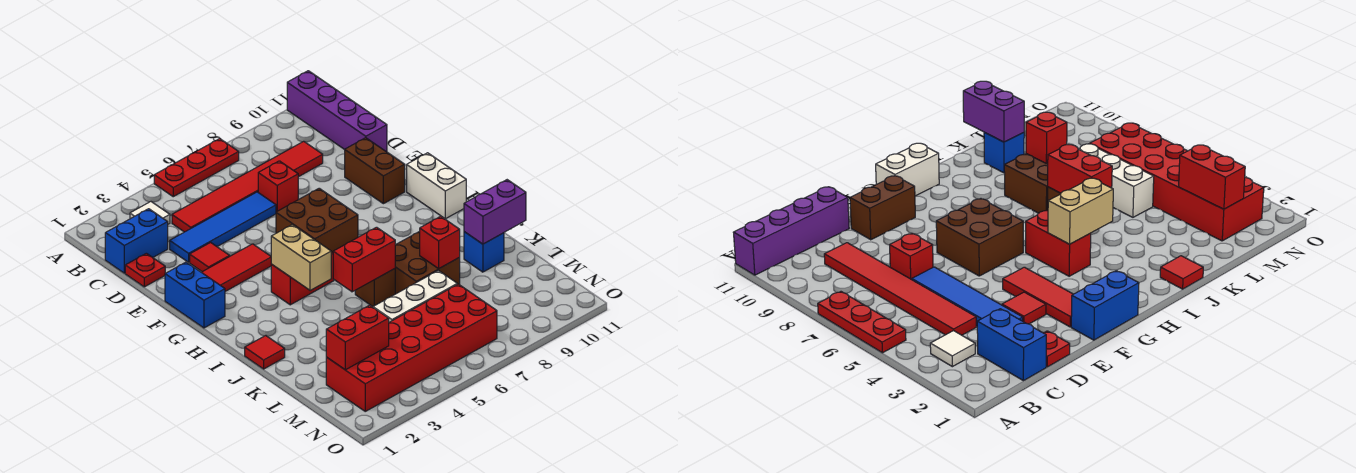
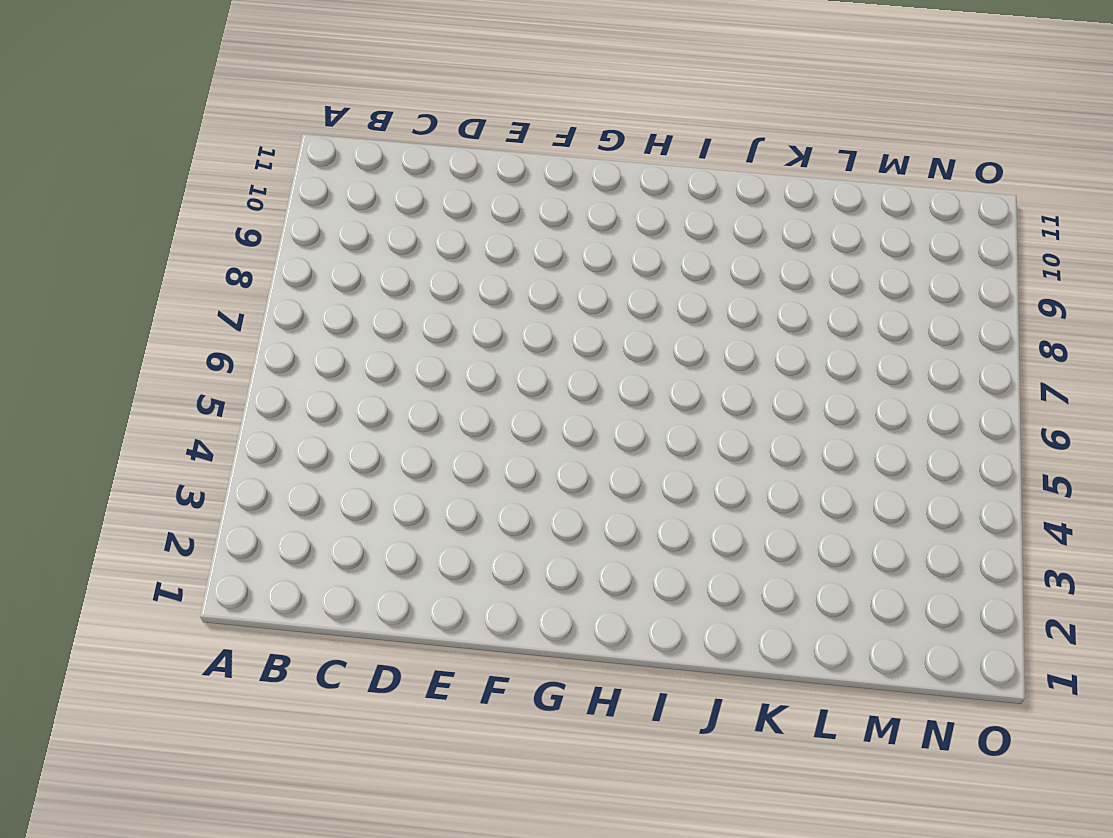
none -> red plate A5:A7 level 1
none -> purple brick A11:D11 level 1
none -> white tile B3 level 1

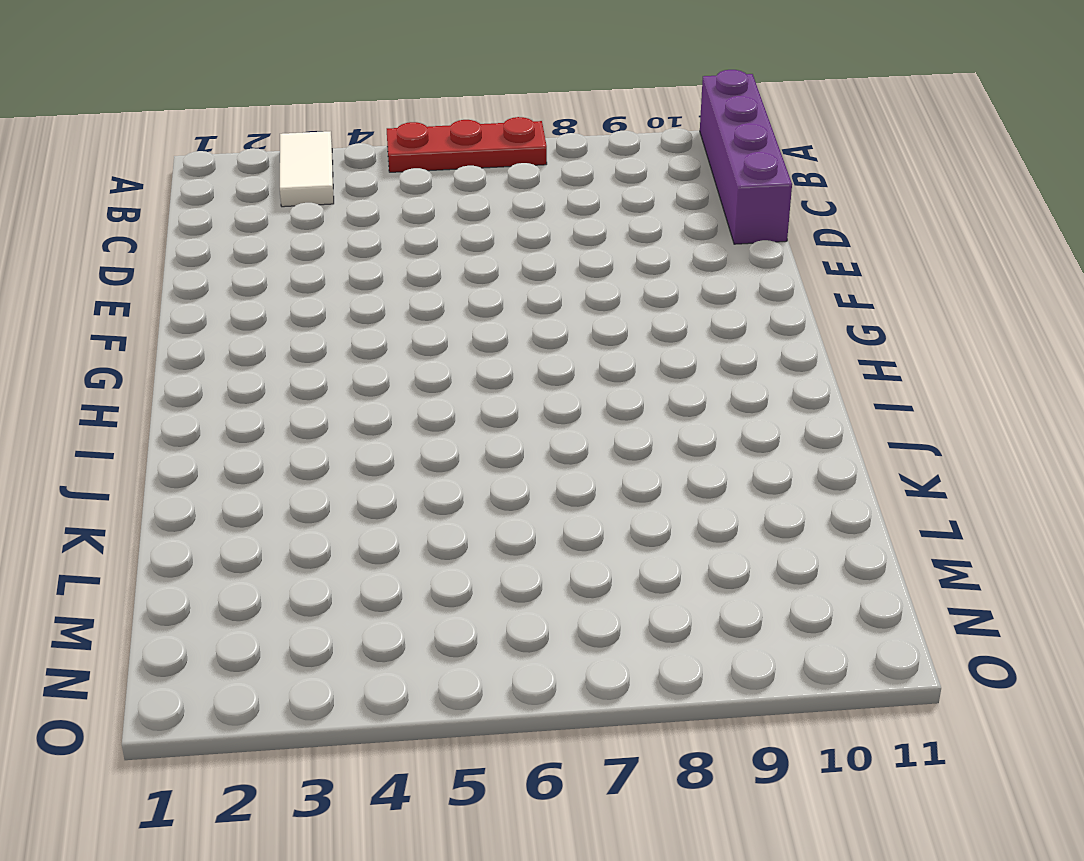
white tile A3:B3 level 1 -> white tile B3 level 1
none -> blue brick C1:C2 level 1
none -> red tile C4:C9 level 1
none -> red plate D1 level 1

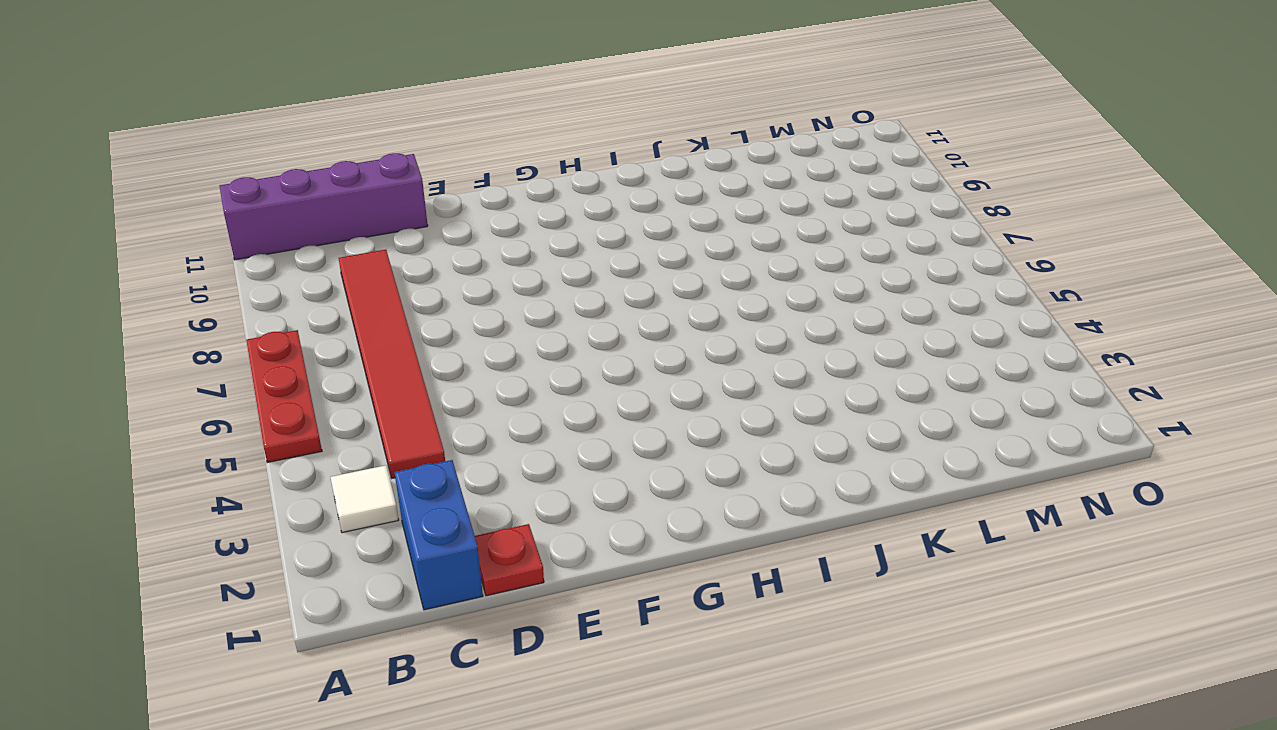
none -> blue tile D3:D6 level 1
none -> red brick D7 level 1
none -> red tile E3 level 1

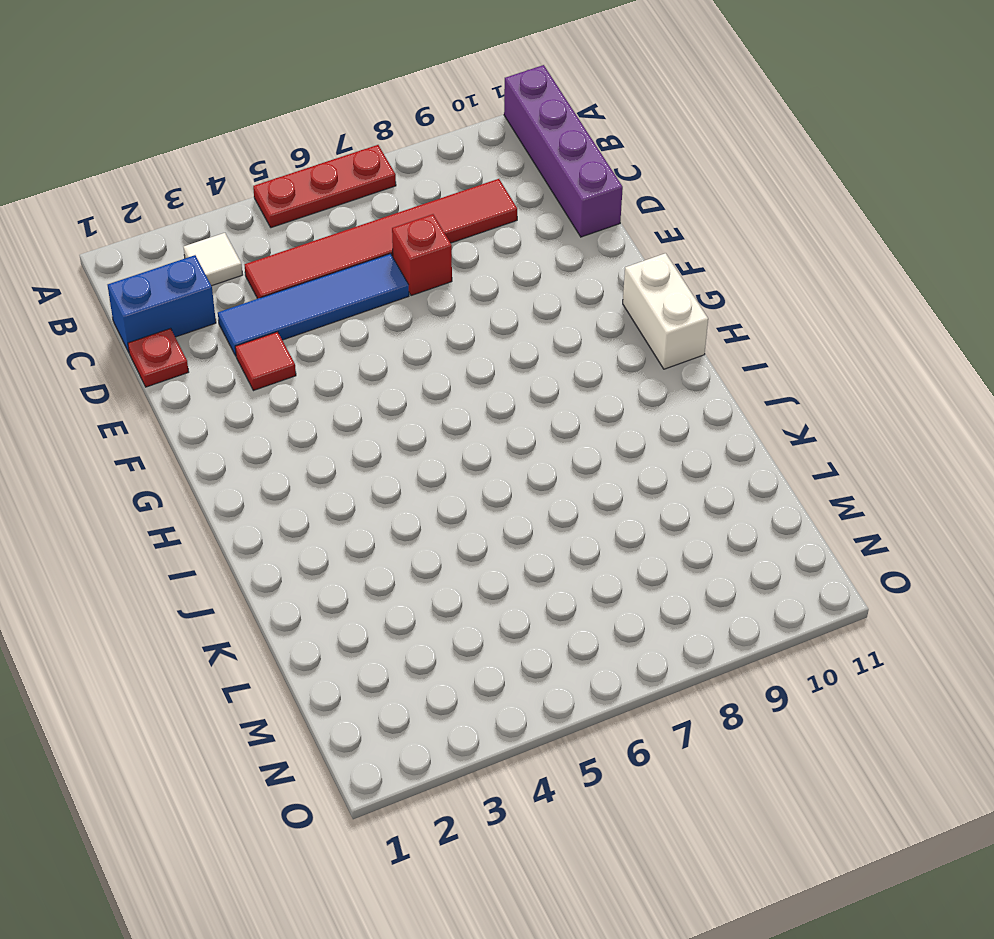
none -> brown brick E10:F10 level 1
none -> blue brick F1:G1 level 1
none -> red tile F2:F4 level 1

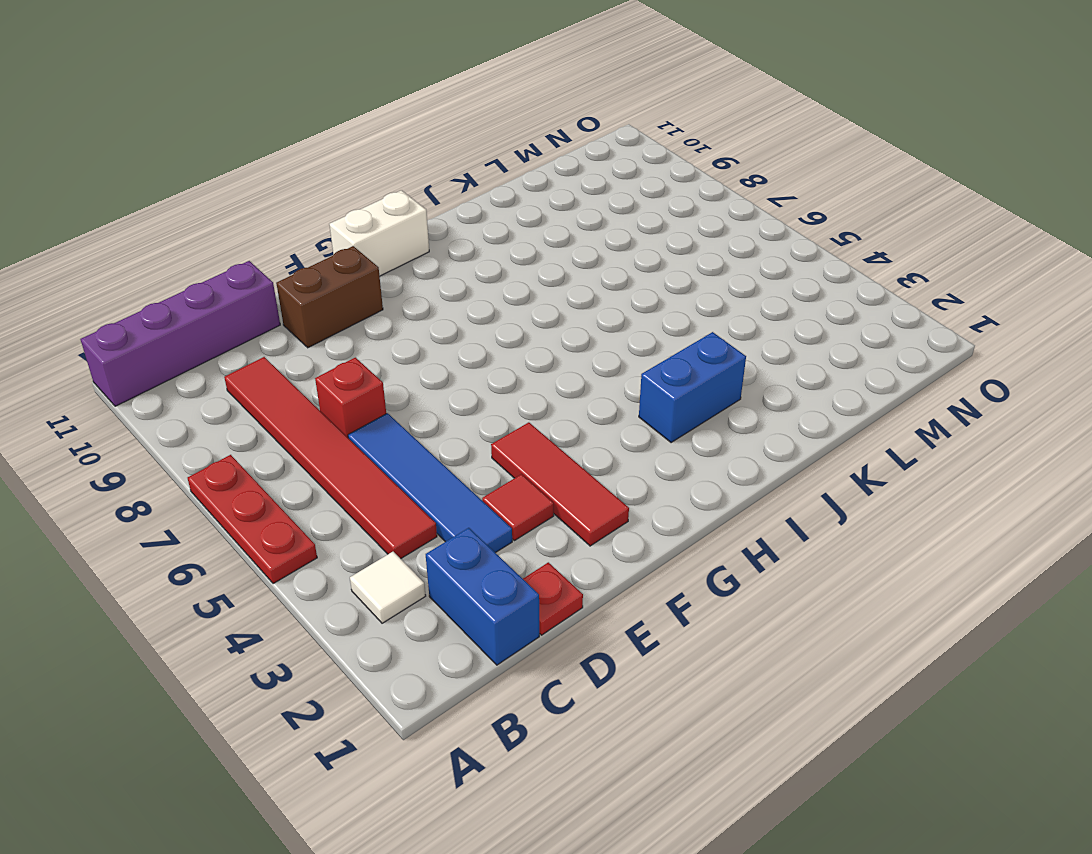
blue brick I3:J3 level 1 -> blue brick F1:G1 level 1
none -> brown brick F6:G7 level 1
none -> red brick H4:H5 level 1
none -> red tile J1 level 1

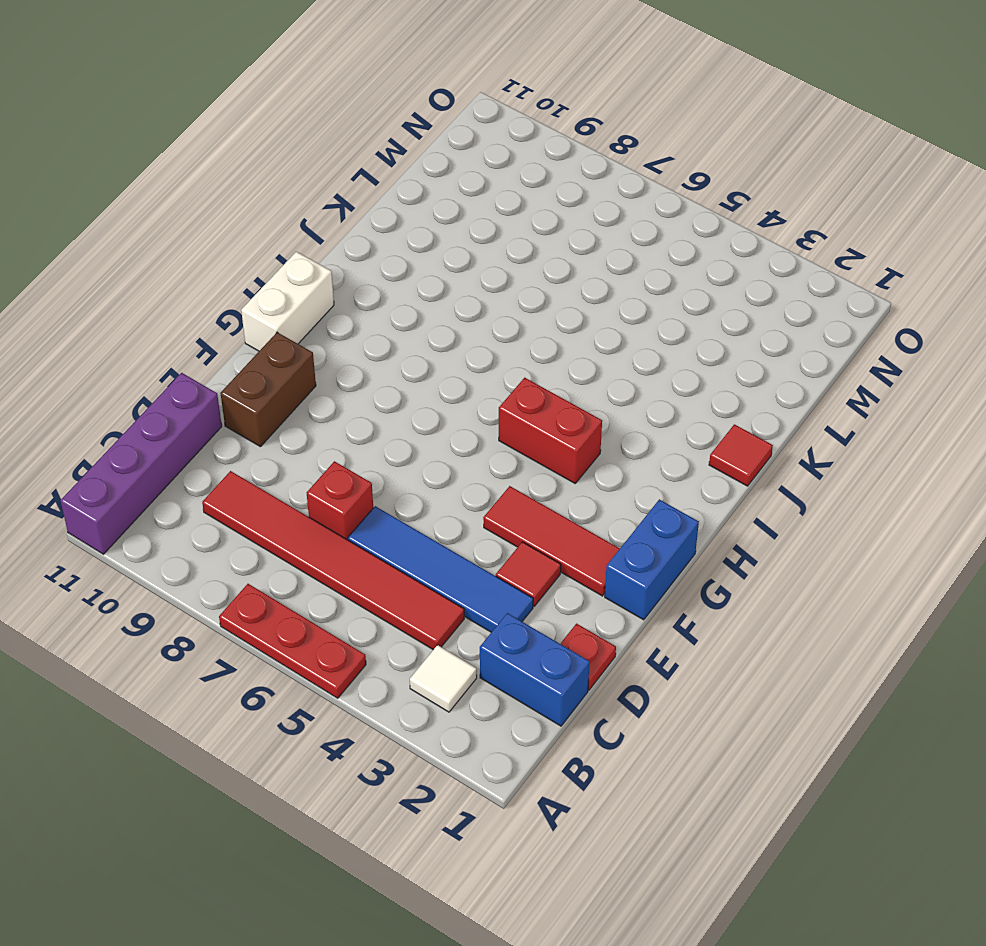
none -> brown brick F6:G7 level 1
none -> brown brick J6 level 1
none -> brown brick J7:K8 level 1

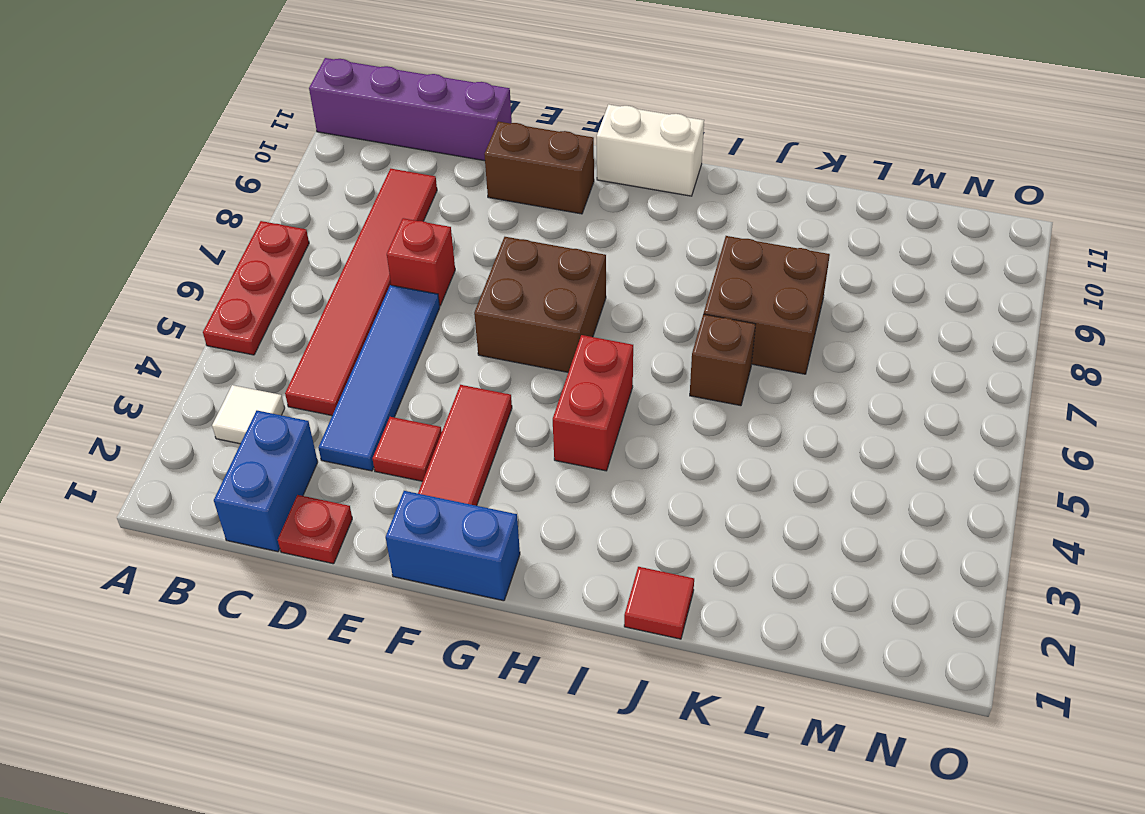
none -> blue brick K10 level 1
none -> white brick L5:L7 level 1
none -> red brick M2:N7 level 1

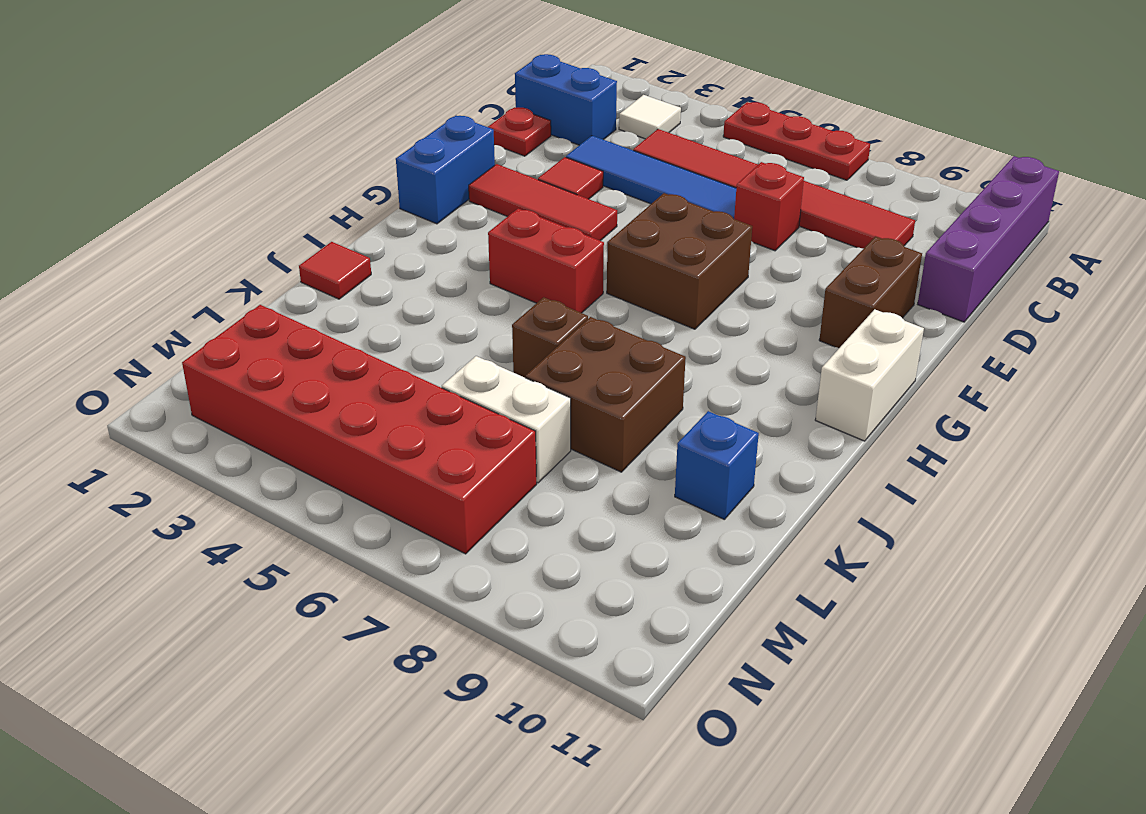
white brick L6:L7 level 1 -> white brick L5:L7 level 1
none -> tan brick H4:I4 level 2
none -> red brick J5:J6 level 2
none -> red brick K8 level 2

